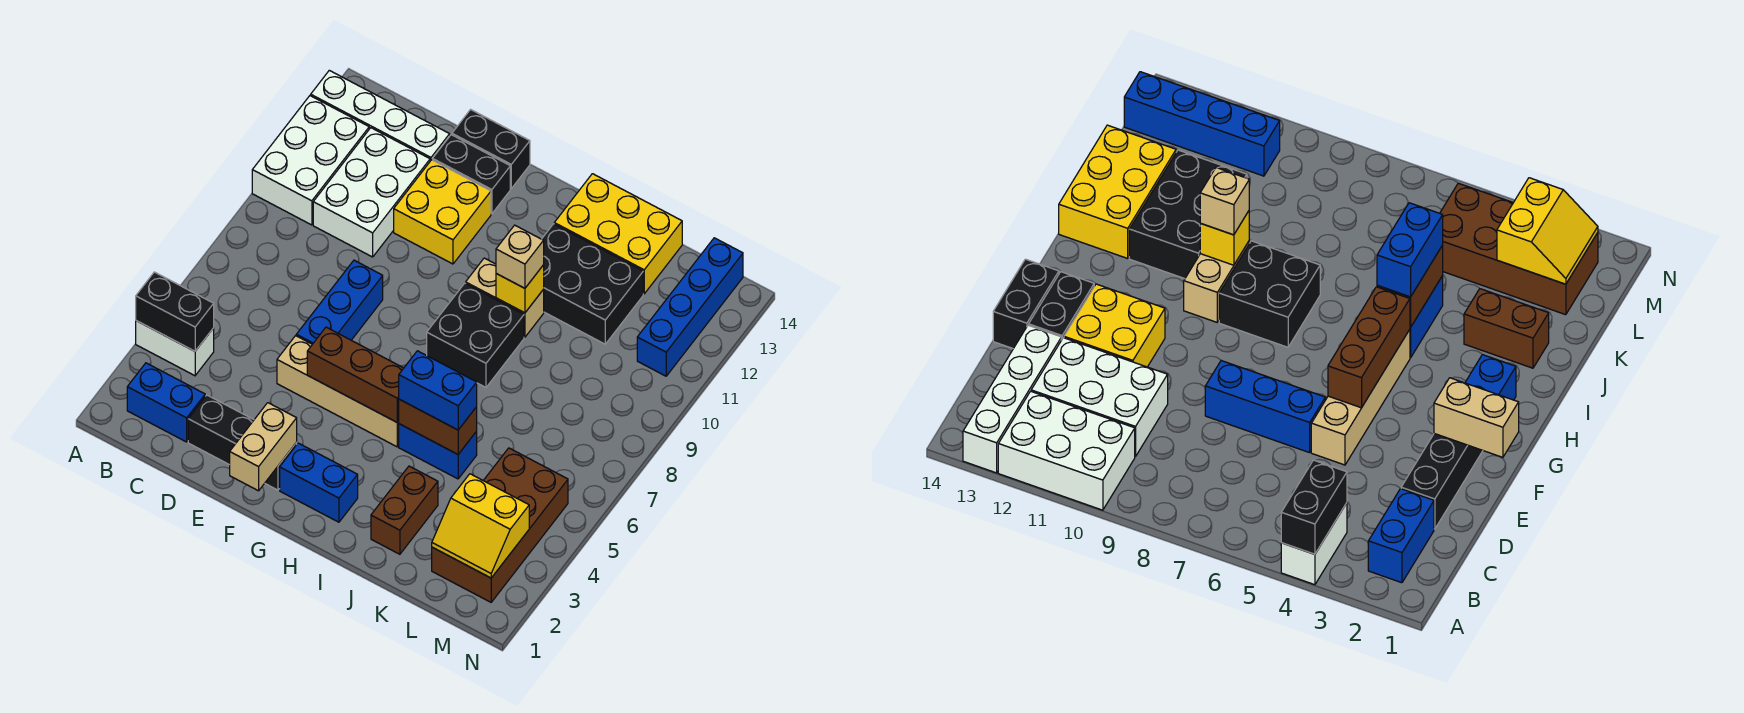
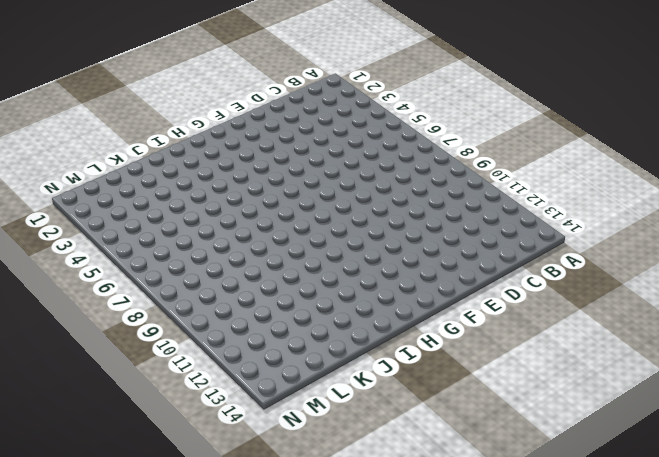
none -> white brick A4:B4 level 1
none -> white brick A10:B12 level 1
none -> white brick A13:D13 level 1

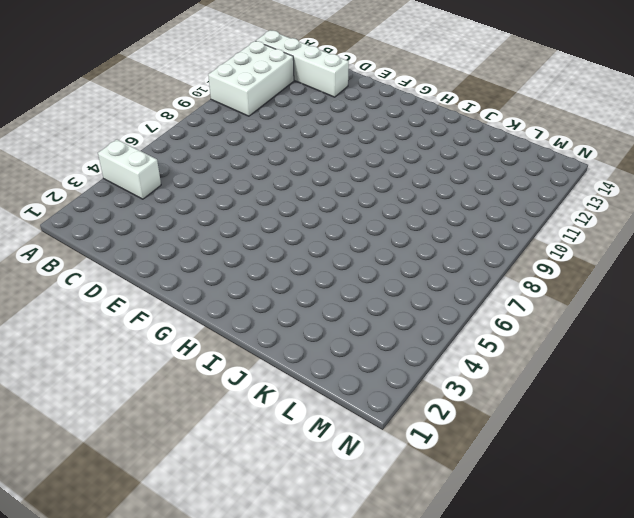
none -> blue brick B2:C2 level 1
none -> white brick C10:D12 level 1
none -> black brick D2:F2 level 1

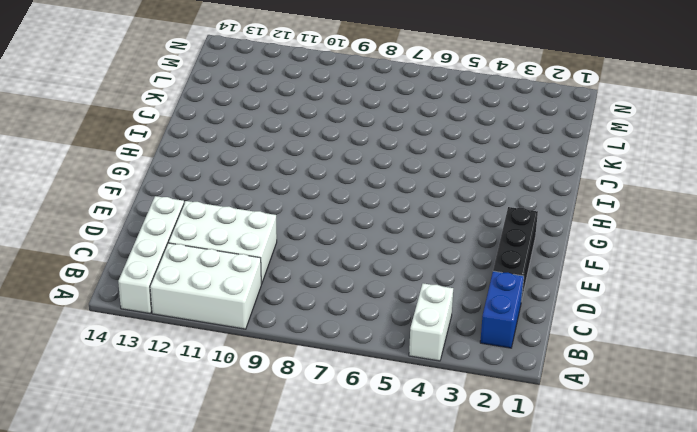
none -> tan brick E5:H5 level 1
none -> blue brick E6:E8 level 1
none -> yellow brick E11:F12 level 1

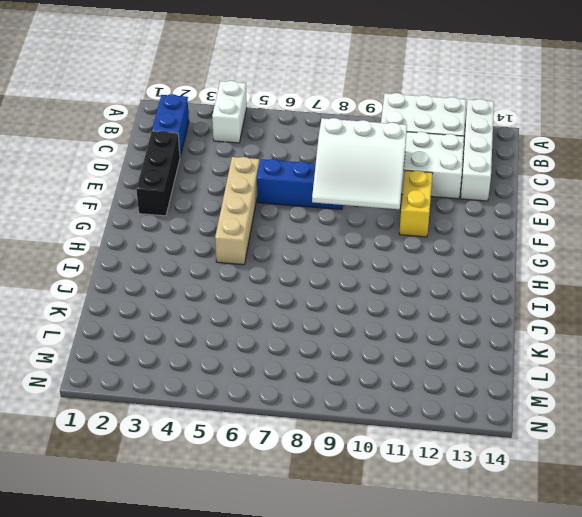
white slope D8:F10 level 2 top D -> none
yellow brick E11:F11 level 1 -> yellow brick E11:F12 level 1
none -> black brick E13:F13 level 1
none -> black brick E14:F14 level 1
none -> blue brick G2:H2 level 1

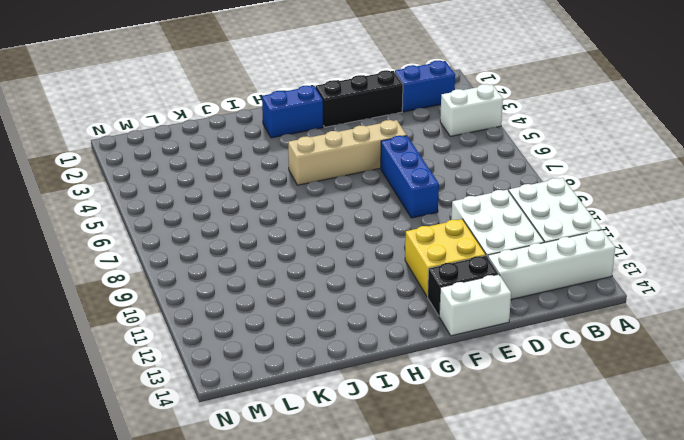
white brick E14:F14 level 1 -> black brick E14:F14 level 1
none -> black brick H8:I9 level 1
none -> tan brick H10:I10 level 1
none -> blue brick I5:J5 level 1

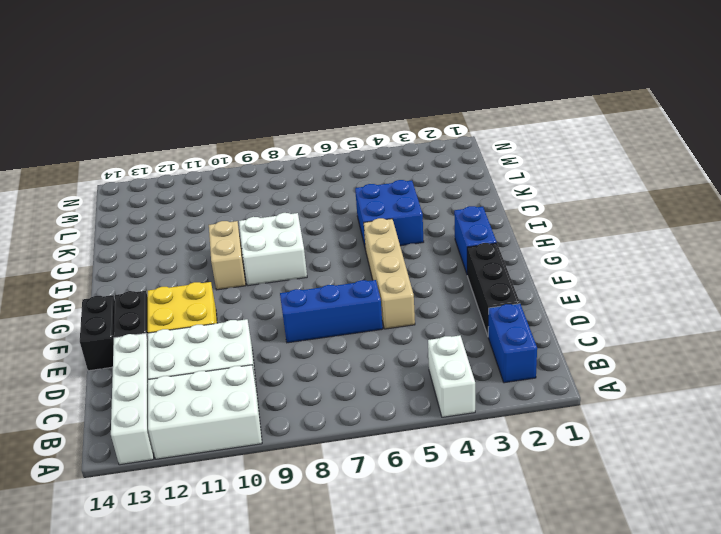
white brick H8:I9 level 1 -> black brick H8:I9 level 1
blue brick I4:J5 level 1 -> blue brick I5:J5 level 1
none -> black brick I11:K12 level 1
none -> yellow brick I13:K14 level 1
none -> brown brick J2:J3 level 1

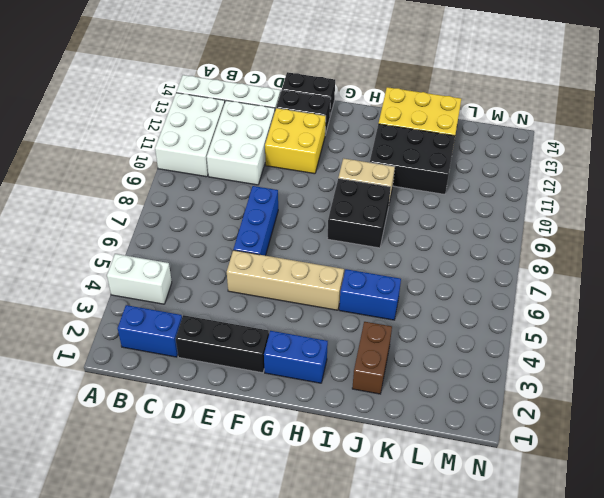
none -> brown brick L2:M5 level 1
none -> blue brick M11:M14 level 1
none -> black brick A4:B4 level 2

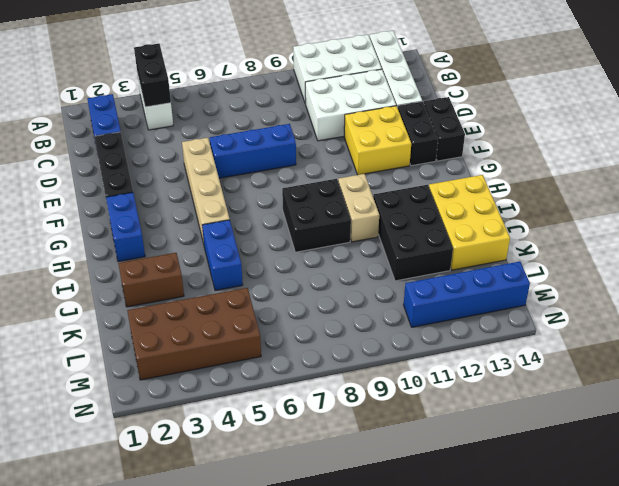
none -> tan brick F1:F2 level 2
none -> brown brick F5:H5 level 2
none -> brown brick I5:J5 level 2

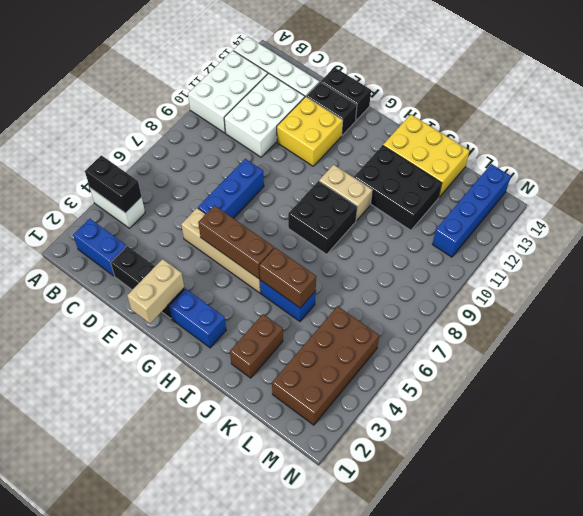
none -> yellow brick I10 level 2
none -> yellow slope L2:M3 level 2 top 3
none -> blue brick I5:J5 level 3

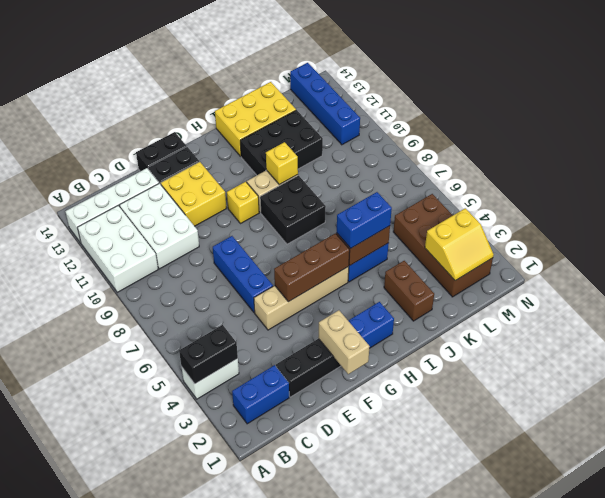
yellow brick G10 level 1 -> none
none -> tan brick I10 level 3

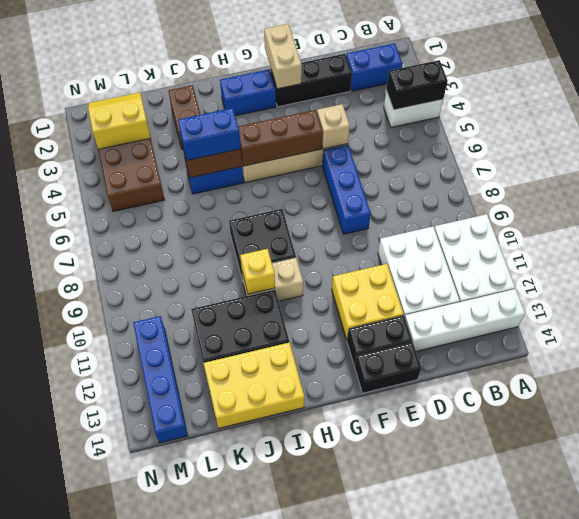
tan brick E5 level 2 -> tan brick I10 level 3

